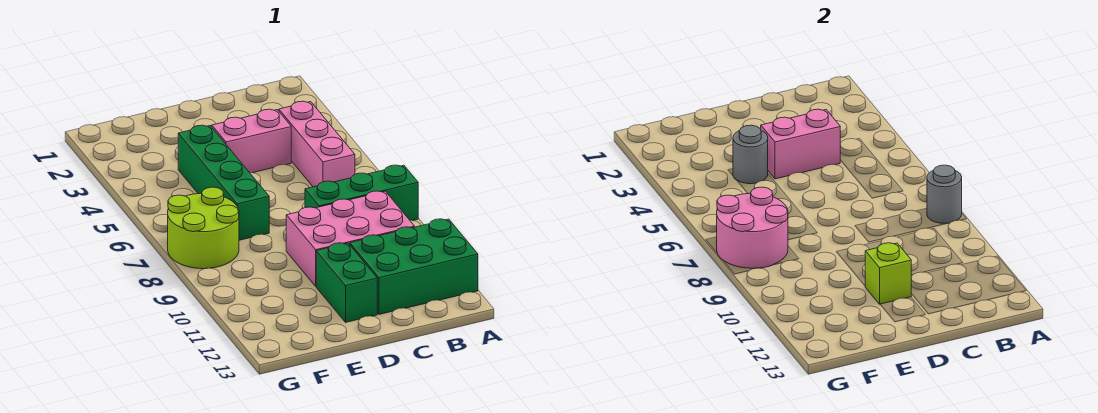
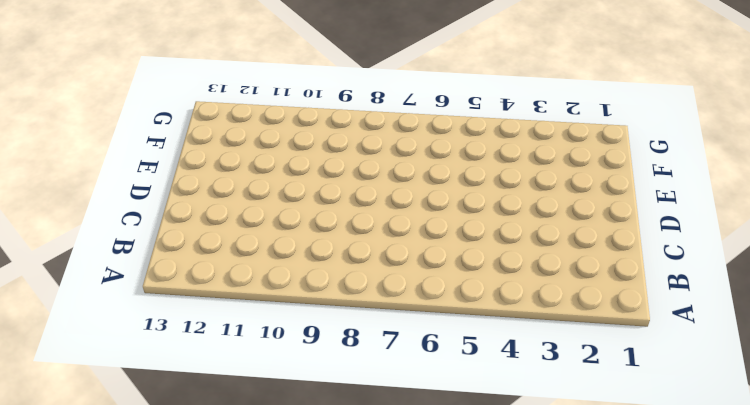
none -> green brick A8:C8 level 1
none -> green brick A11:C12 level 1
none -> pink brick B4:B6 level 1

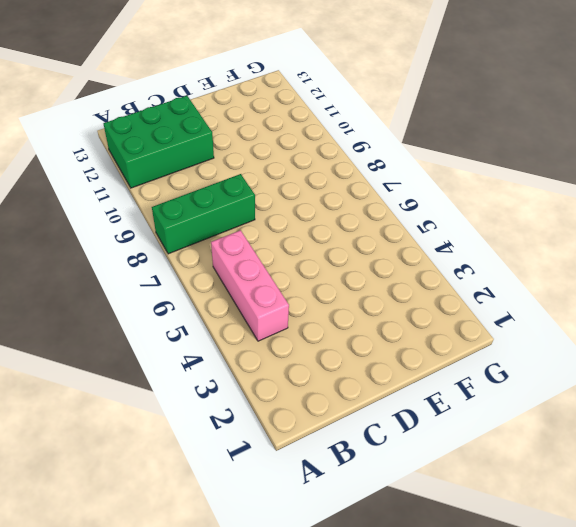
none -> pink brick B9:D10 level 1
none -> pink brick C4:D4 level 1
none -> green brick D11:D12 level 1

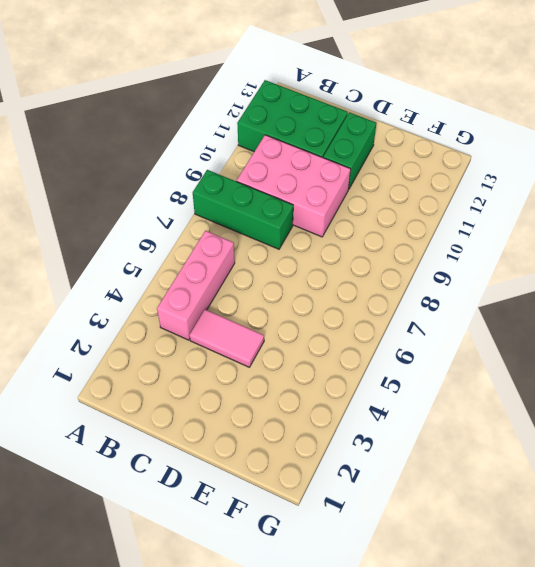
pink tile C4:D4 level 1 -> pink brick C4:D4 level 1
none -> green brick E4:E7 level 1
none -> lime round brick F7:G8 level 1
none -> grey round brick A8 level 2

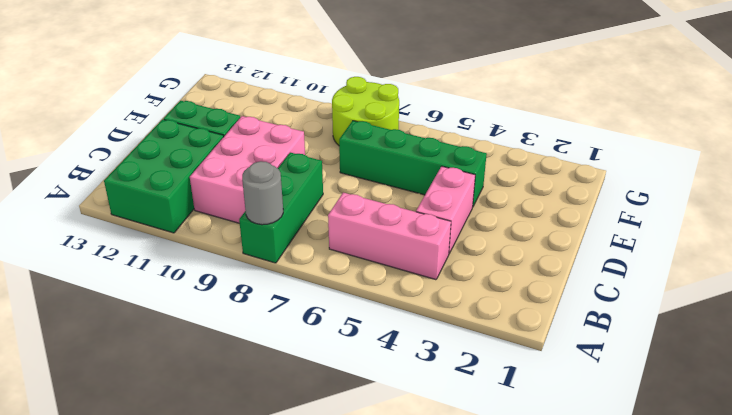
none -> pink brick C4:D4 level 2
none -> lime brick D11 level 2
none -> grey round brick E4 level 2

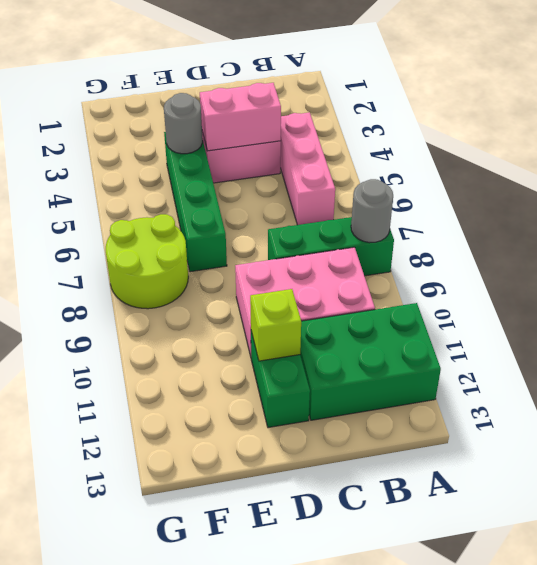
none -> pink round brick F7:G8 level 2

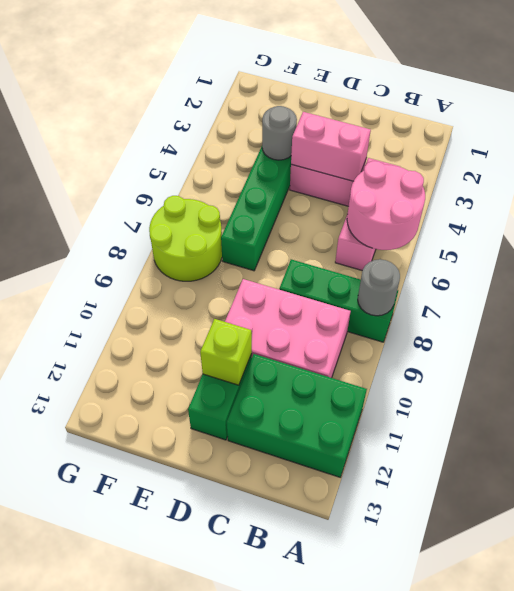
pink round brick A5:B6 level 2 -> pink round brick F7:G8 level 2

